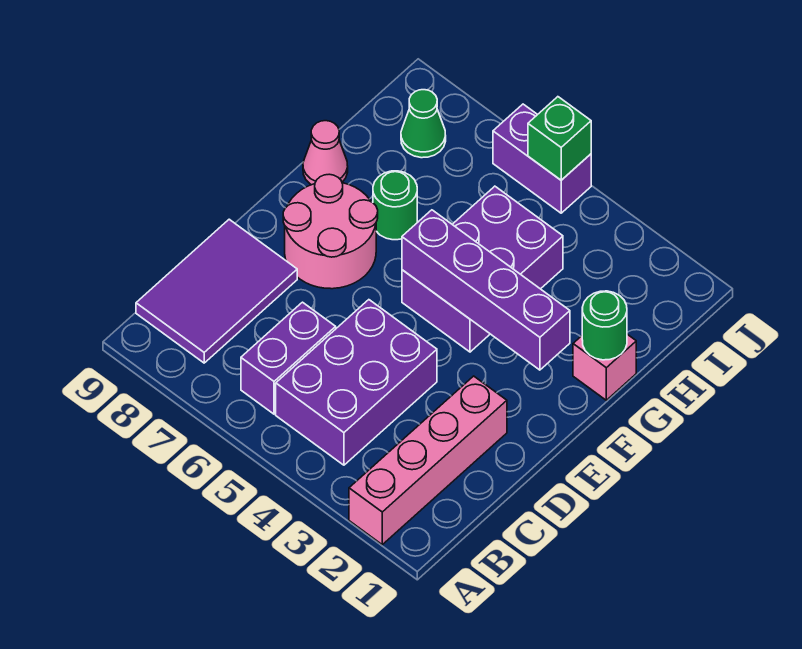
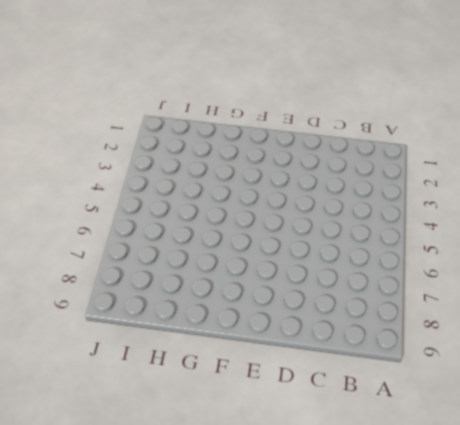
none -> pink brick A2:D2 level 1
none -> purple brick B4:D5 level 1
none -> purple brick B6:C6 level 1

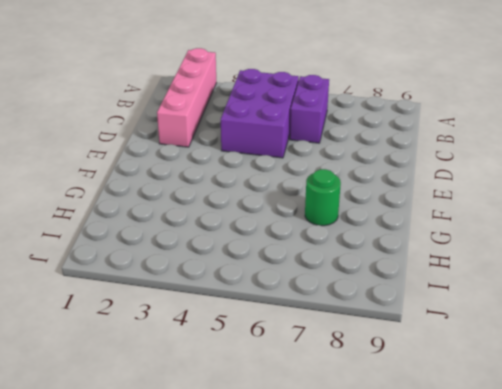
none -> purple tile B8:D9 level 1
none -> pink round brick E7:F8 level 1
none -> purple brick F4:H5 level 1

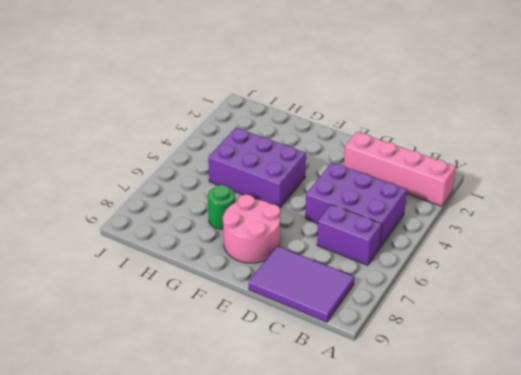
none -> pink brick G1 level 1
none -> pink cone G9 level 1
none -> green cone I8 level 1

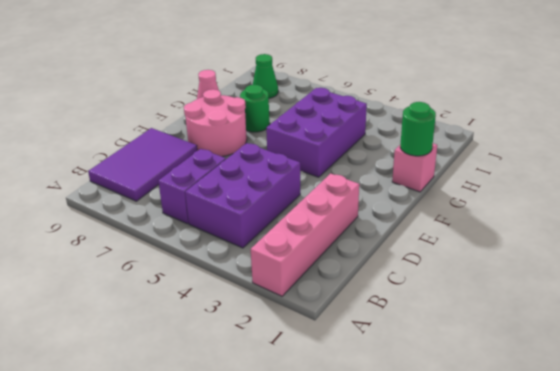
none -> purple brick J5:J6 level 1
none -> purple brick F2:F5 level 2
none -> green brick J5 level 2

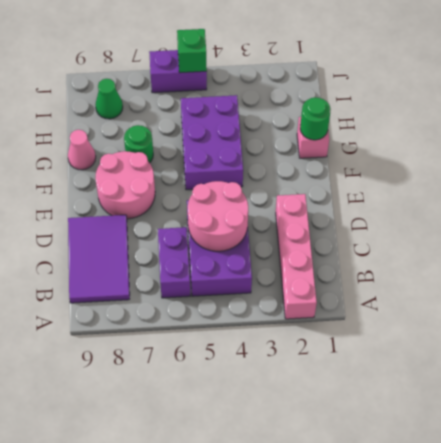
pink round brick C4:D5 level 2 -> none
none -> purple brick F2:F5 level 2

